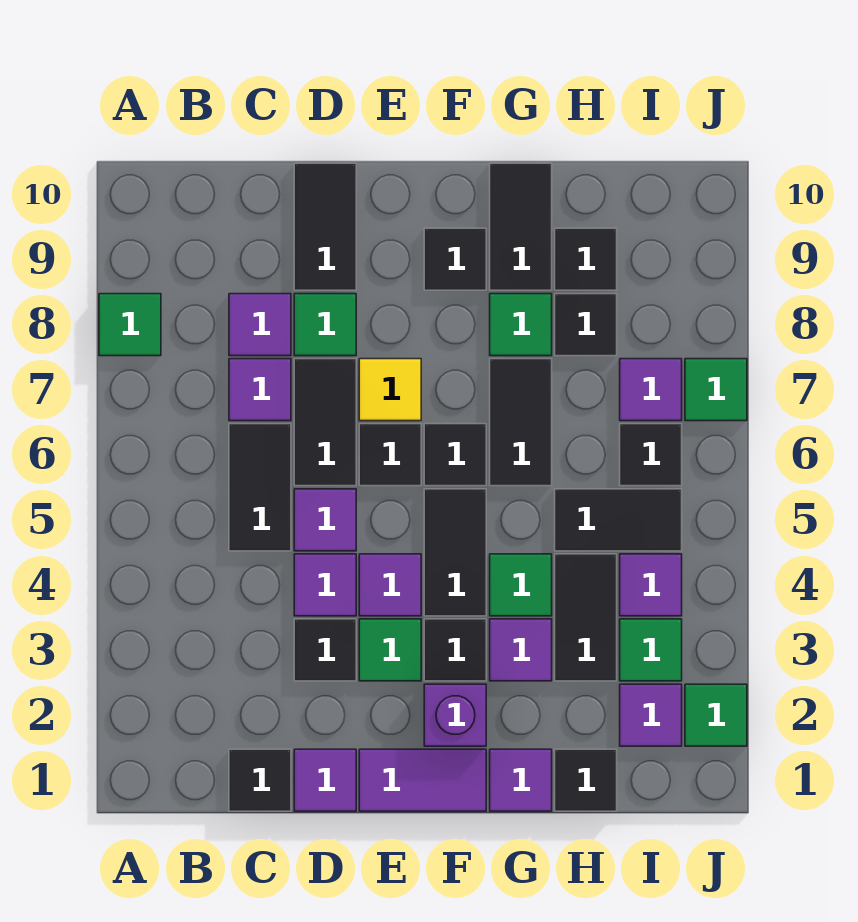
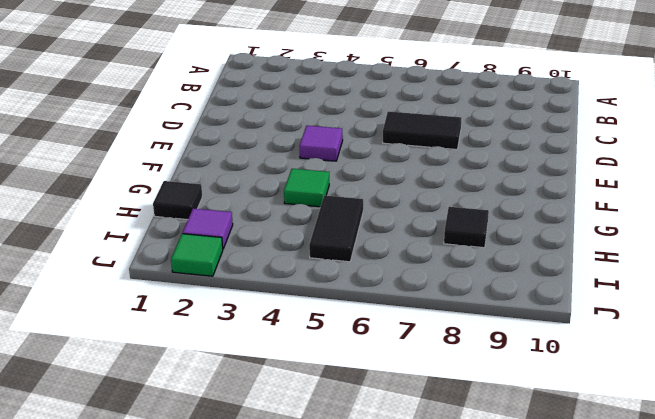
none -> green tile A8 level 1
none -> black tile C1 level 1
none -> black tile C5:C6 level 1
none -> purple tile C7 level 1

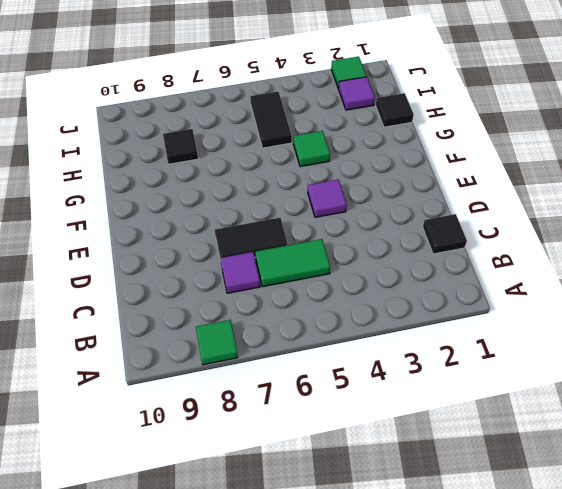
green tile C5:C6 level 1 -> black tile C5:C6 level 1
none -> purple tile C8 level 1
none -> purple tile D1 level 1
none -> black tile D3 level 1
none -> purple tile D4 level 1

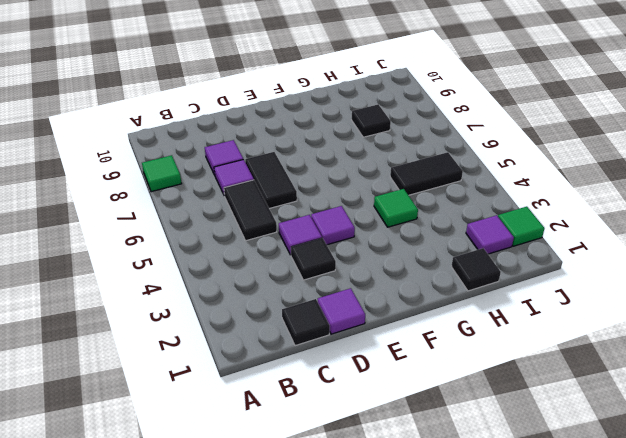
none -> purple tile D5 level 1
none -> green tile D8 level 1
none -> black tile D9:D10 level 1
none -> purple tile E1:F1 level 1

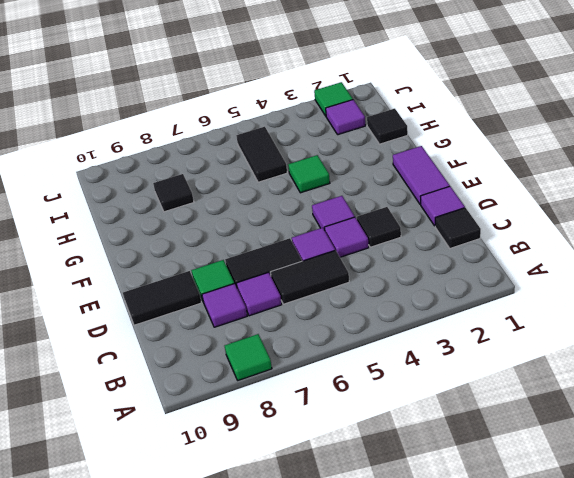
none -> green tile E3 level 1
none -> black tile E6 level 1
none -> yellow tile E7 level 1
none -> purple brick F2 level 1

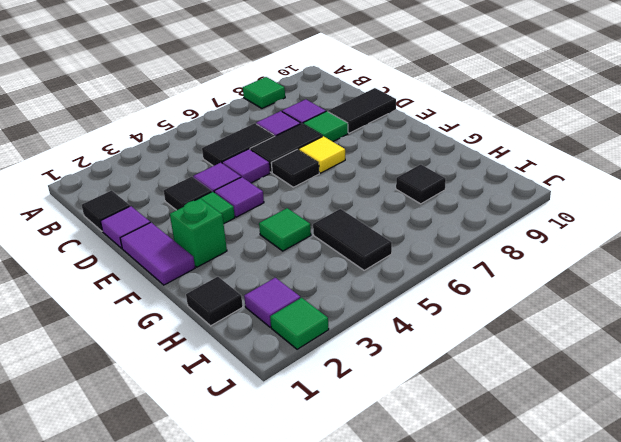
green brick F2 level 1 -> purple brick F2 level 1
none -> black tile F3 level 1
none -> black tile F4:F5 level 1
none -> black tile F6 level 1
none -> black tile F9 level 1

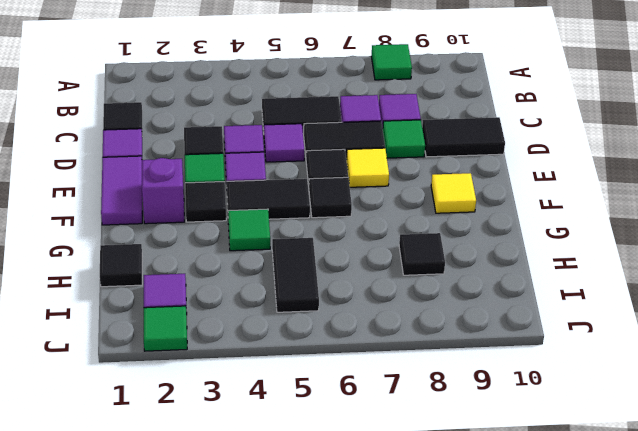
yellow tile F9 level 1 -> black tile F9 level 1
none -> purple tile G1 level 1
none -> purple tile G3 level 1
none -> black tile G6:G7 level 1
none -> green tile G8 level 1

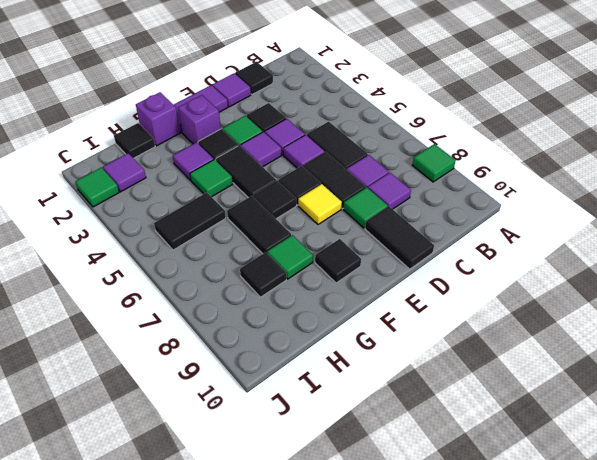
purple brick G1 level 1 -> purple tile G1 level 1
none -> black tile G9:G10 level 1
none -> black tile H3:H4 level 1
none -> black tile H9 level 1
none -> green tile I3 level 1

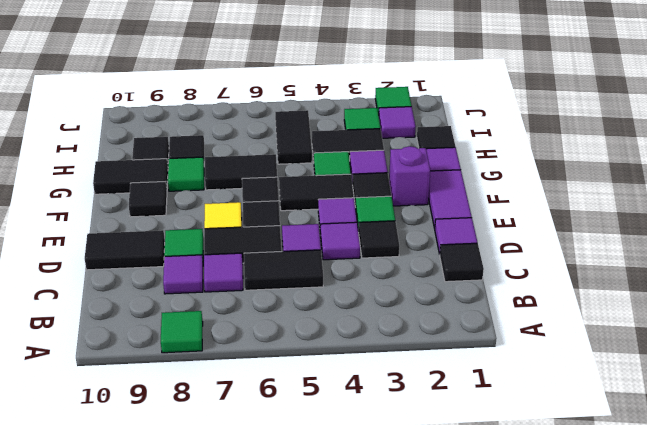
none -> purple tile I4 level 1
none -> black tile I6 level 1
none -> purple tile I7 level 1
none -> green tile J7 level 1

